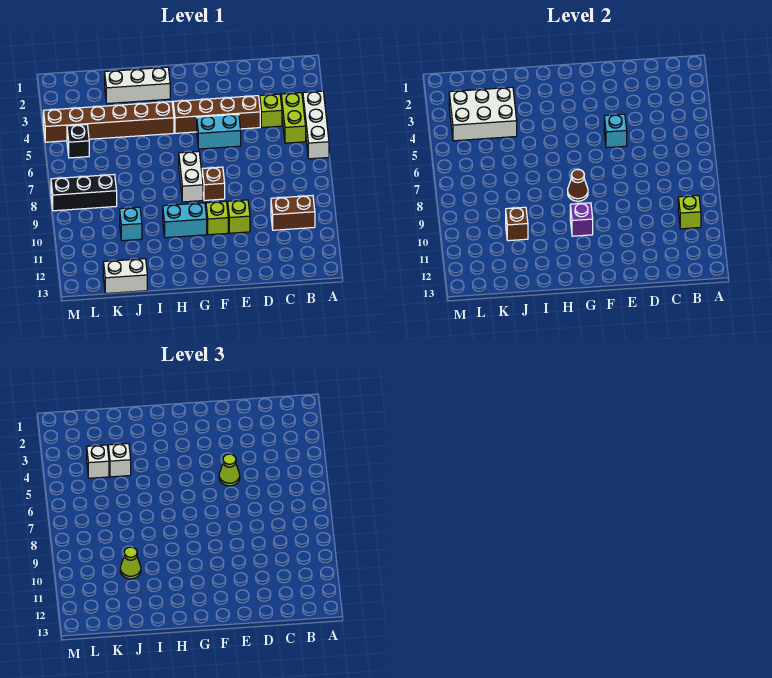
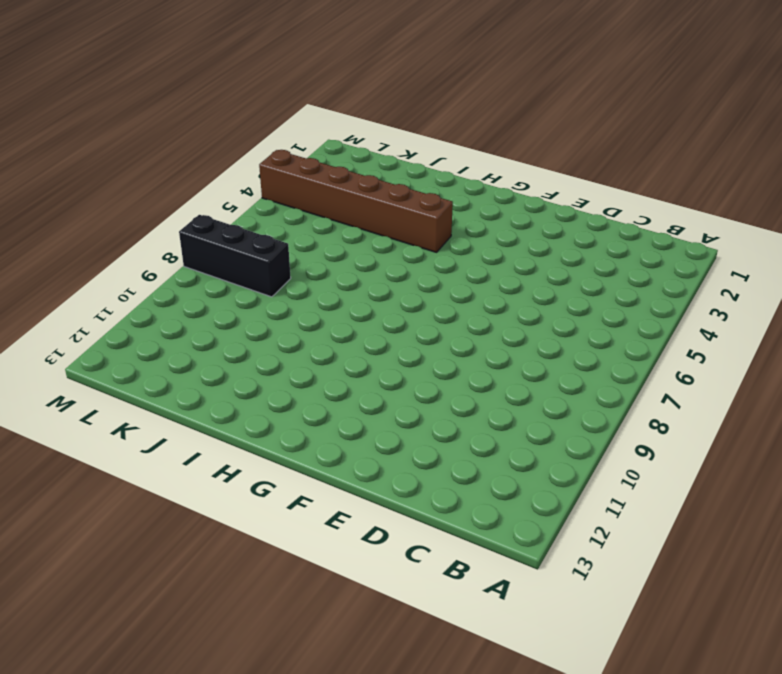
none -> white brick A4:A6 level 1
none -> lime brick B4:B5 level 1
none -> brown brick B10:C10 level 1

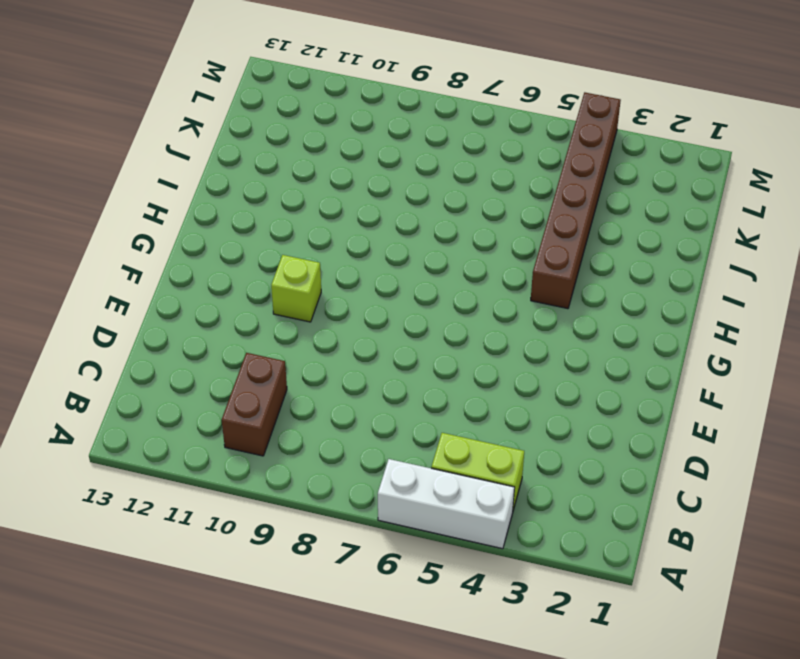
none -> lime brick C4 level 1
none -> brown brick D4:G4 level 1
none -> cyan brick E5:F5 level 1

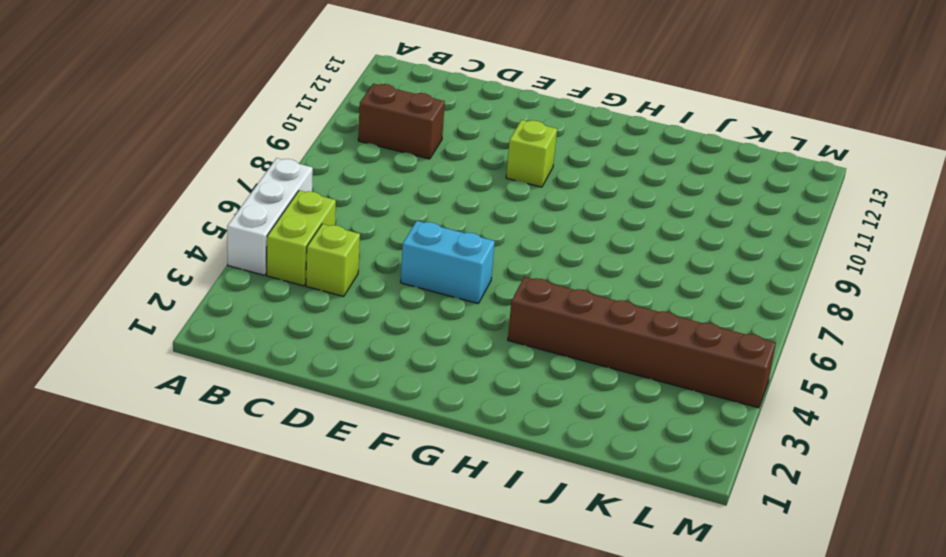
none -> brown brick D4:G4 level 1
none -> lime brick E10 level 1
none -> brown brick F8 level 1

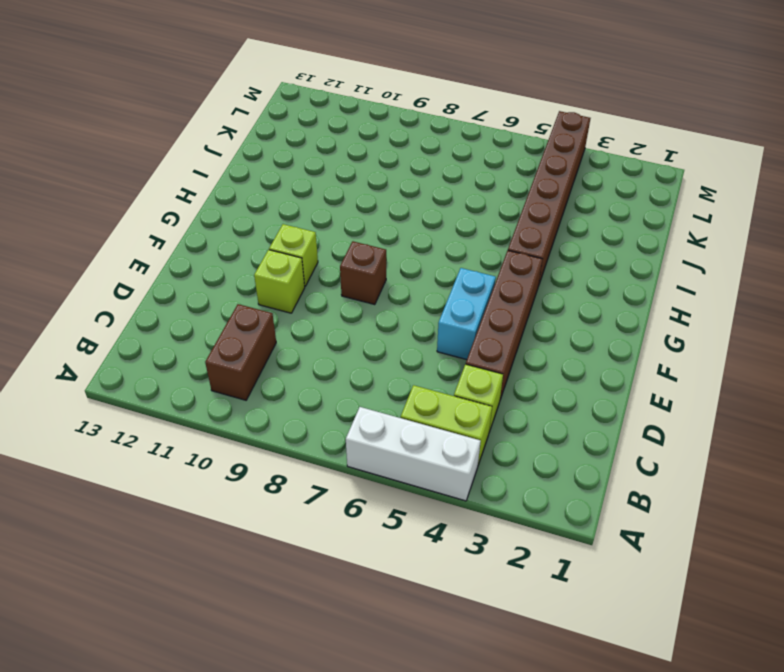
none -> white brick G7:G8 level 1
none -> cyan brick G10:H10 level 1
none -> white brick H2:J2 level 1

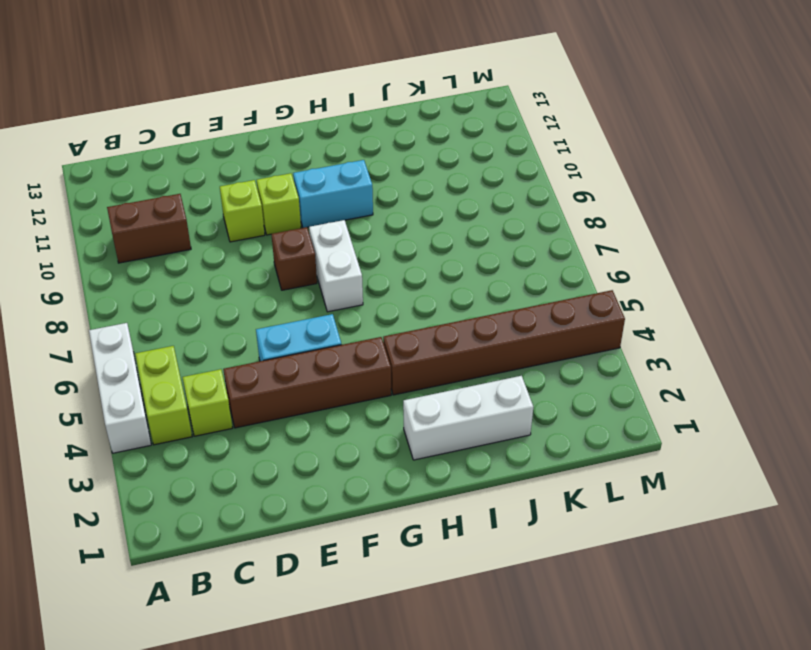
none -> cyan brick J10 level 1
none -> white brick J13:K13 level 1
none -> black brick K8:M8 level 1

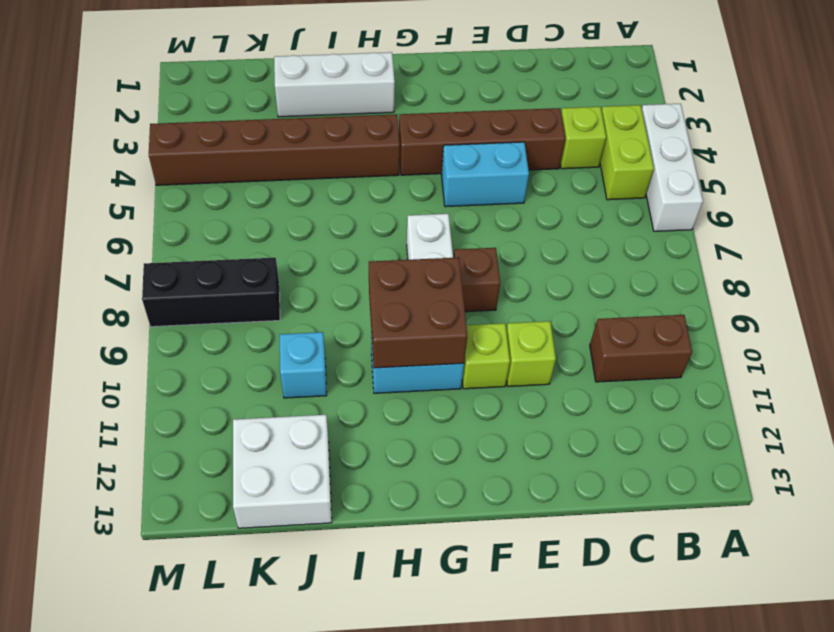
brown brick G9:H10 level 2 -> purple brick G10 level 2
white brick J12:K13 level 1 -> white brick J13:K13 level 1
none -> black brick L5 level 1
none -> lime brick B10 level 2
none -> cyan brick E5 level 2

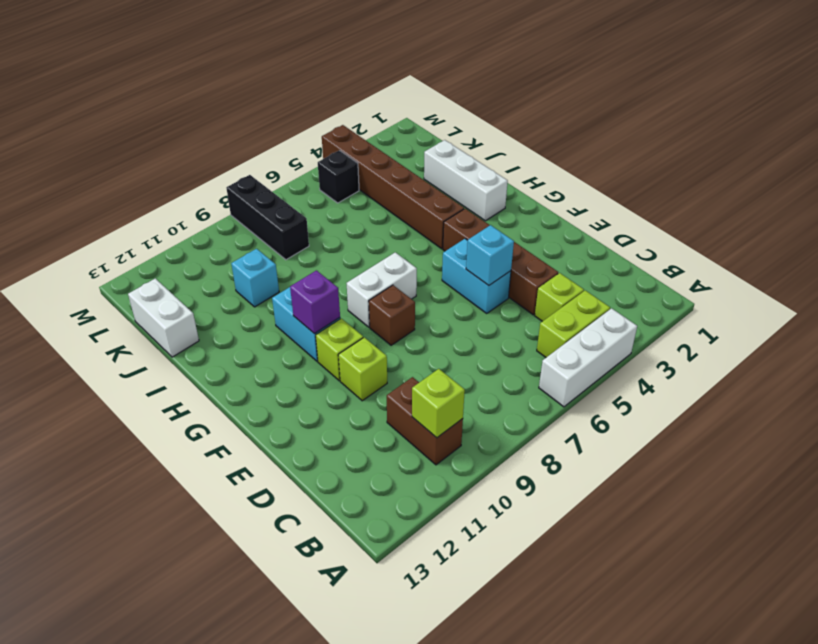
none -> brown cone G8 level 2
none -> white brick J3:L4 level 2
none -> brown brick J10 level 2

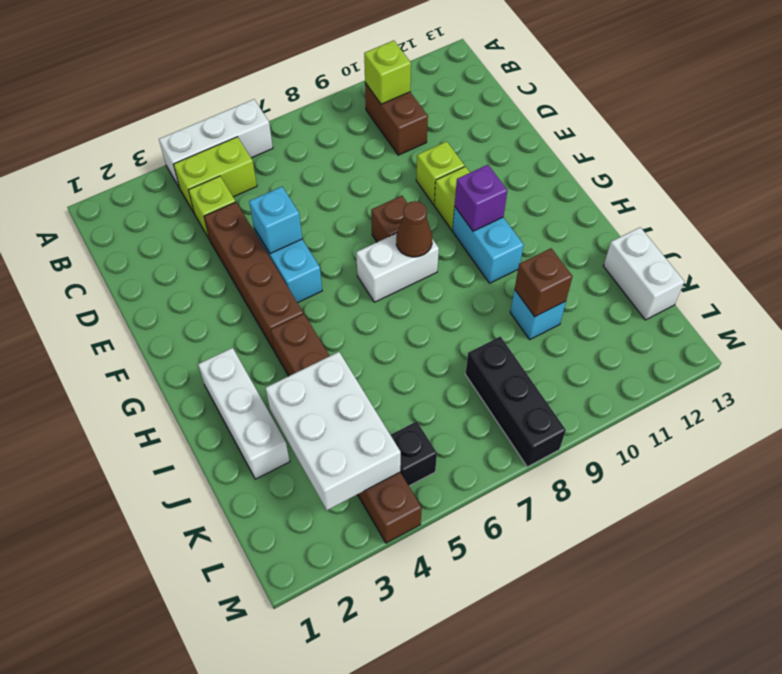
none -> lime cone E5 level 3
none -> white brick J4 level 3
none -> lime cone J10 level 3

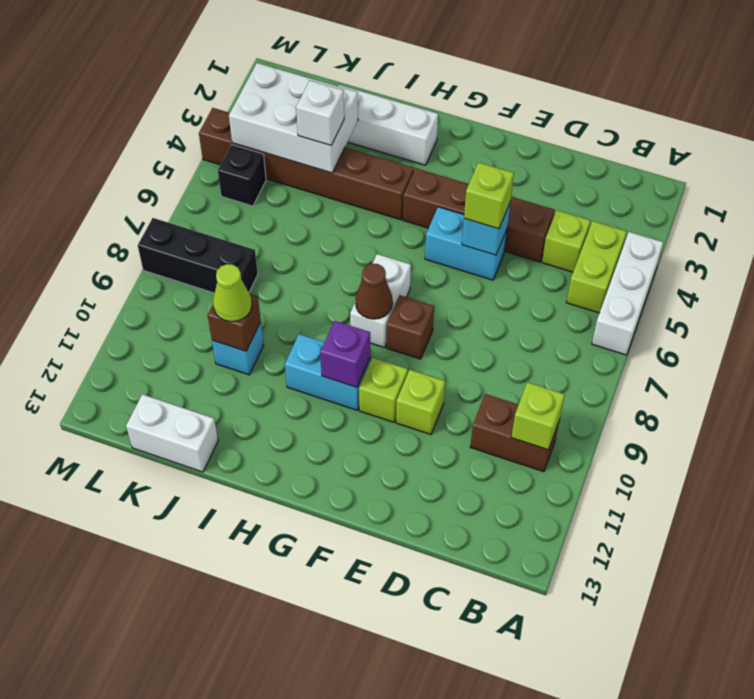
lime brick E5 level 3 -> lime cone E5 level 3
none -> white brick K4 level 3

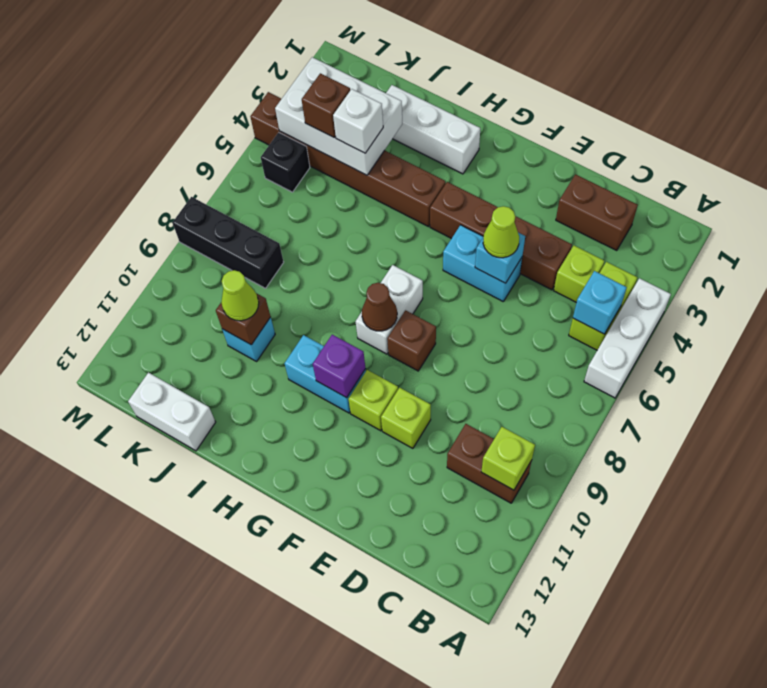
cyan brick B5 level 2 -> none
brown brick C2:D2 level 1 -> none
brown brick K4 level 3 -> white brick K4 level 3

